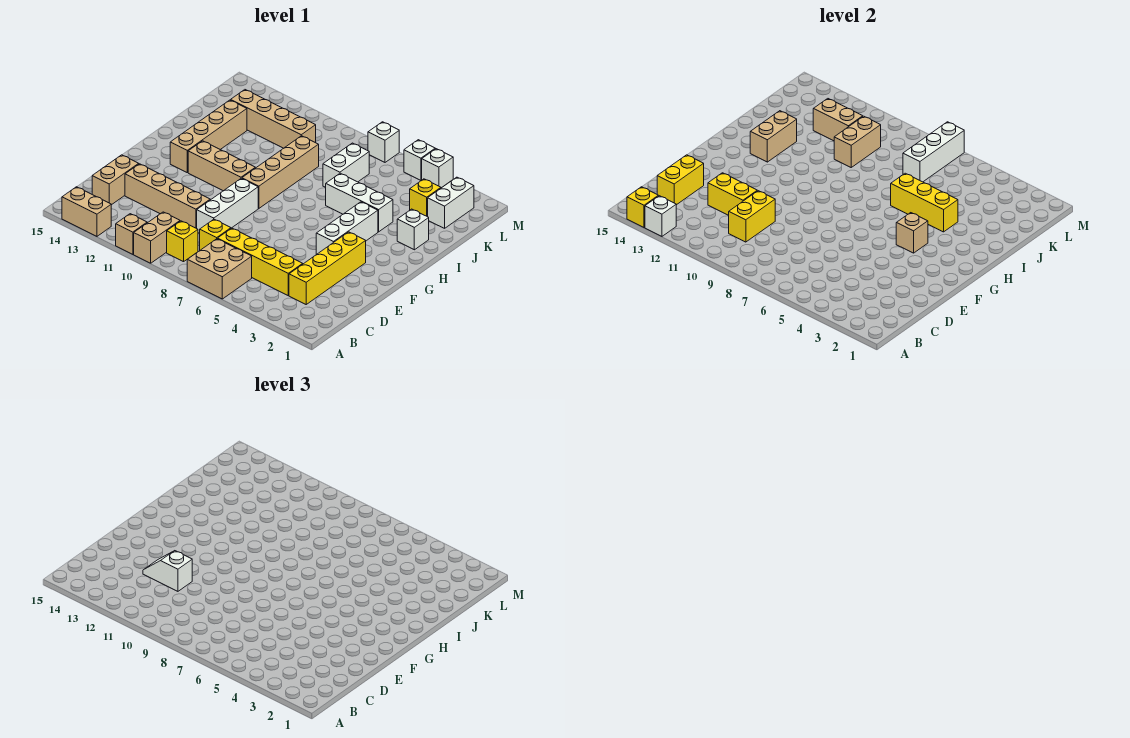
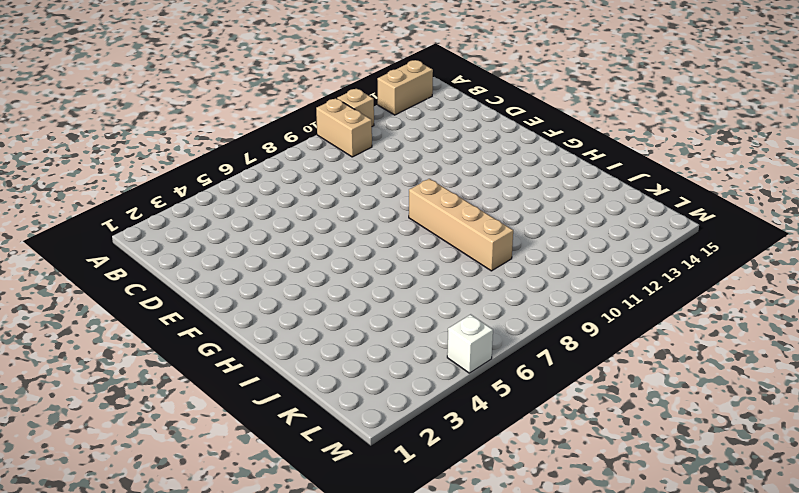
none -> tan brick A6:B7 level 1
none -> yellow brick B9 level 1
none -> yellow brick C3:F3 level 1
none -> yellow brick C4:C7 level 1

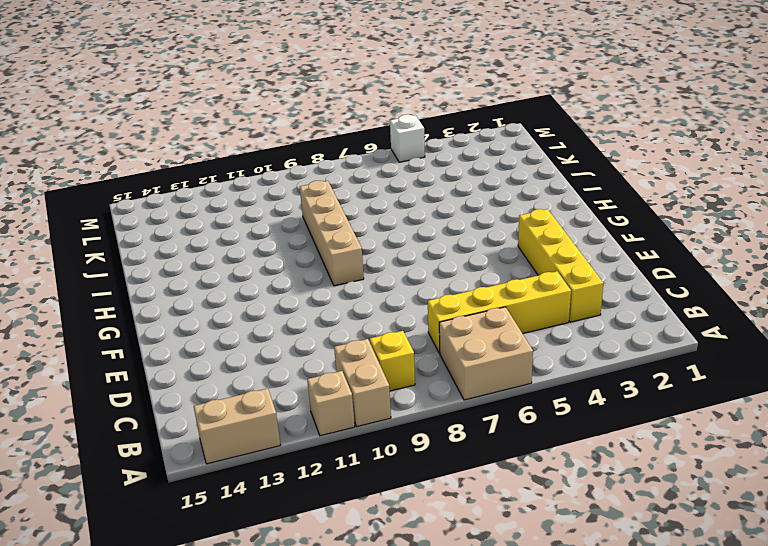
none -> yellow brick C8 level 1
none -> tan brick C14:D14 level 1
none -> white brick D9:F9 level 1
none -> tan brick D10:D13 level 1

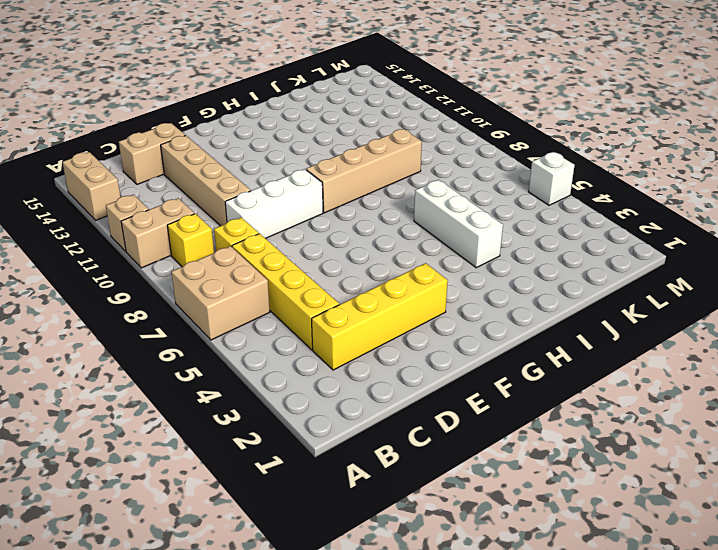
none -> white brick F4:H4 level 1
none -> tan brick G10:G12 level 1
none -> tan brick G13:J13 level 1
none -> white brick I2 level 1

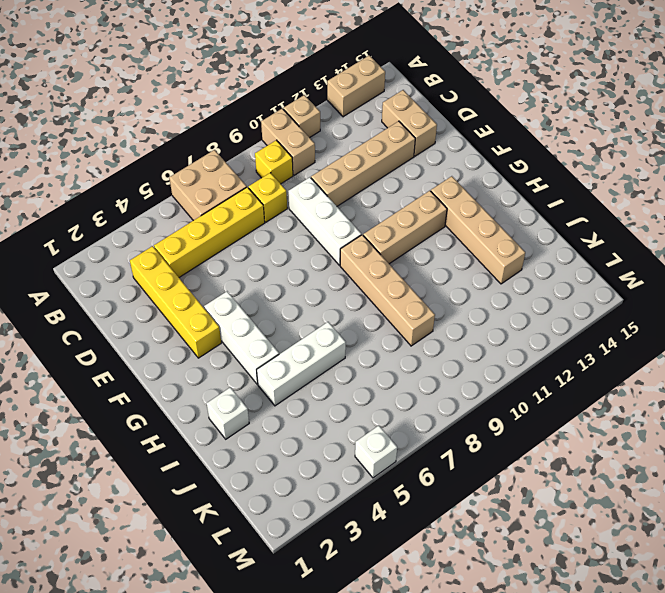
none -> white brick J7:K7 level 1
none -> white brick K2:L2 level 1
none -> yellow brick K3 level 1
none -> tan brick K10:K13 level 1

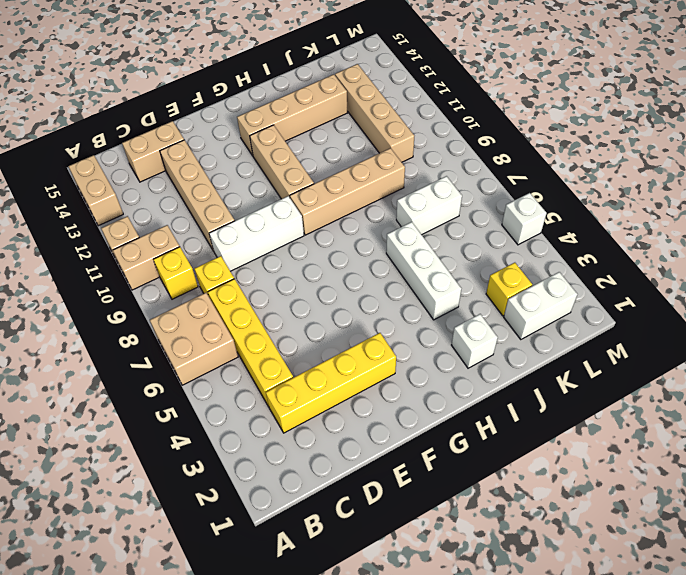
none -> white brick F4:H4 level 1
none -> white brick M4 level 1
none -> white brick M7 level 1
none -> white brick A13 level 2

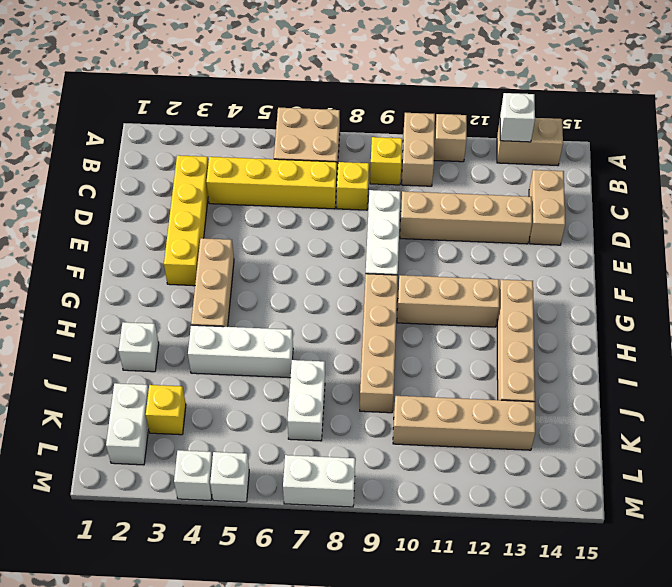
tan brick F4:H4 level 1 -> white brick F4:H4 level 1
white brick M7:M8 level 1 -> white brick M7 level 1
none -> yellow brick A14 level 2
none -> yellow brick C10:D10 level 2
none -> yellow brick C14:D14 level 2
none -> yellow brick D11:D12 level 2

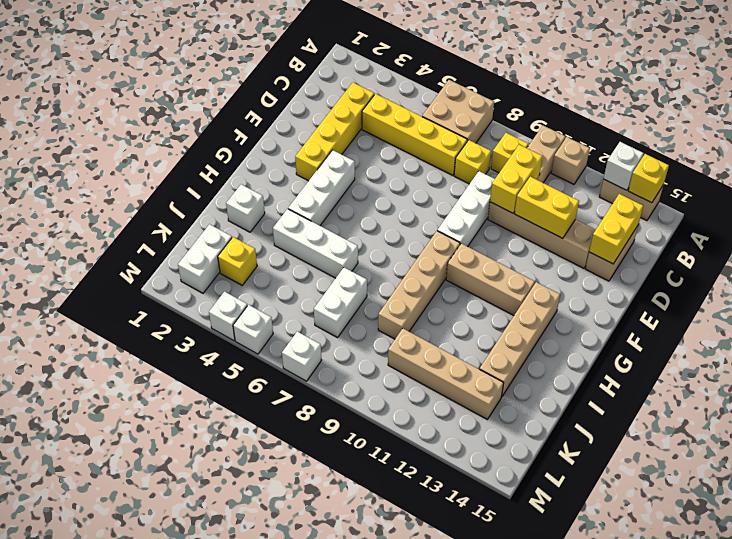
none -> tan brick G4 level 2
none -> tan brick H13:I13 level 2
none -> yellow brick I4:I6 level 2
none -> tan brick J10:K10 level 2

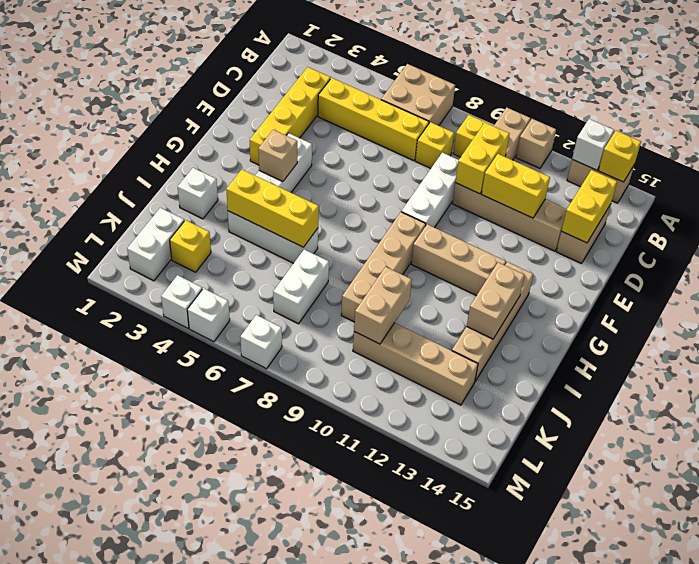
none -> white brick K7:M7 level 2
none -> tan brick K11:K12 level 2
none -> white slope D11:D12 level 3 top 11

